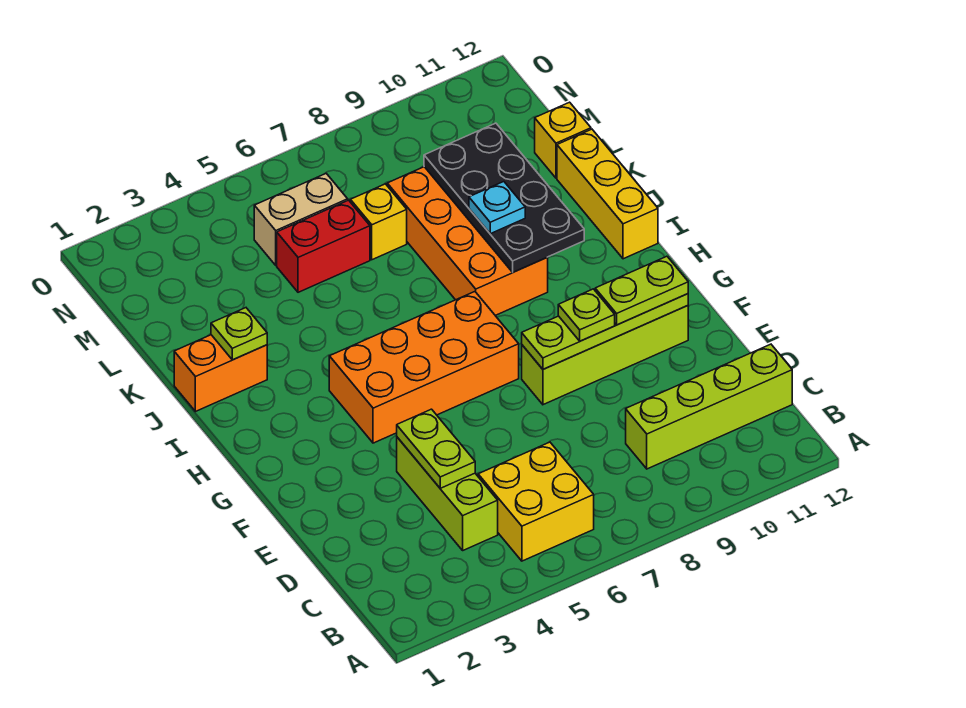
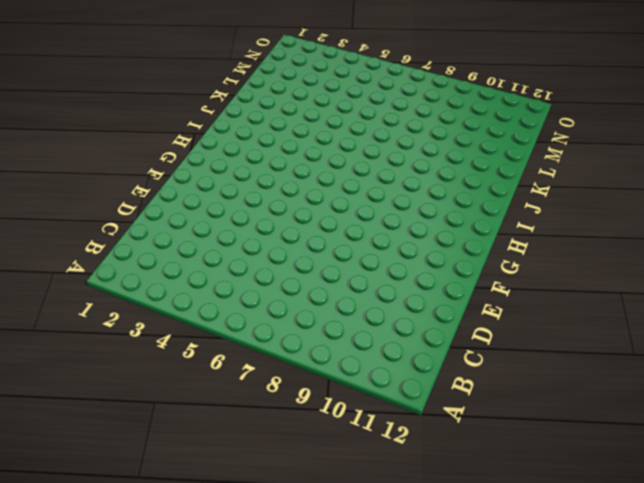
none -> yellow brick B5:C6 level 1
none -> lime brick C4:E4 level 1
none -> lime brick C9:C12 level 1

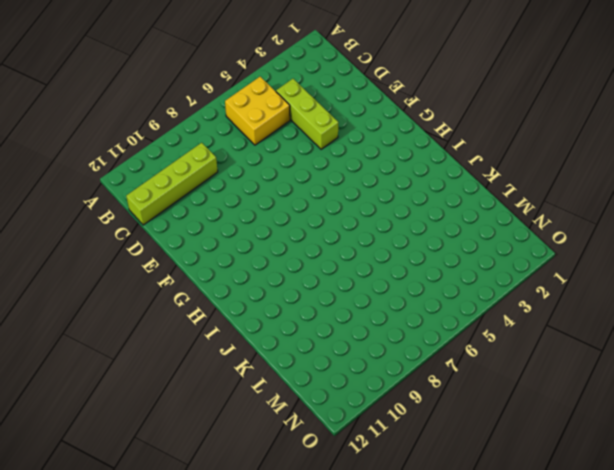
none -> lime brick F8:F11 level 1
none -> orange brick G4:H7 level 1
none -> orange brick I8:L9 level 1

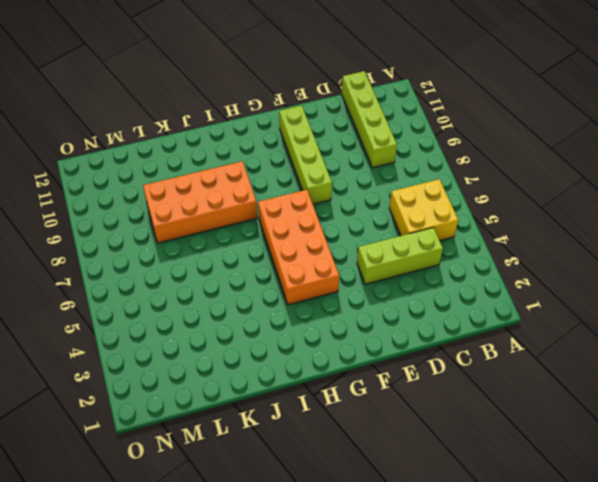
none -> yellow brick I12:K12 level 1
none -> orange brick J1:J2 level 1
none -> red brick L5:L6 level 1

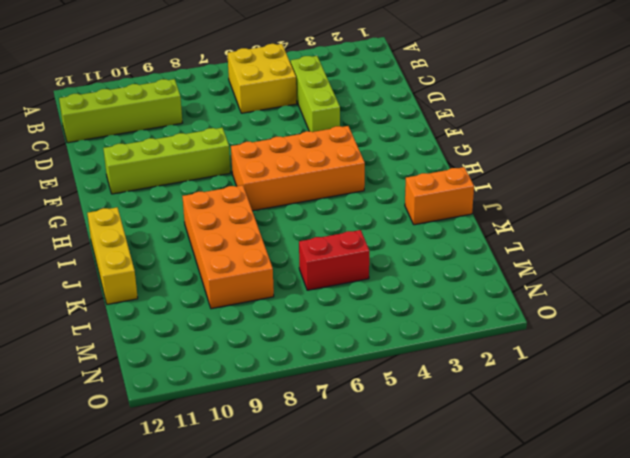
none -> yellow brick L7 level 1
none -> yellow brick L12 level 1
none -> tan brick M5:M6 level 1

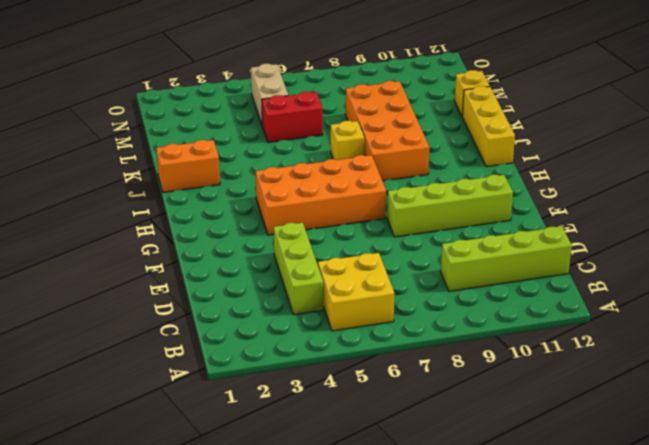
yellow brick J7 level 1 -> yellow brick L7 level 1
tan brick M5:N5 level 1 -> tan brick M5:M6 level 1
none -> lime plate D4:E4 level 2
none -> lime plate F8:F11 level 2
none -> black plate I9:L10 level 2

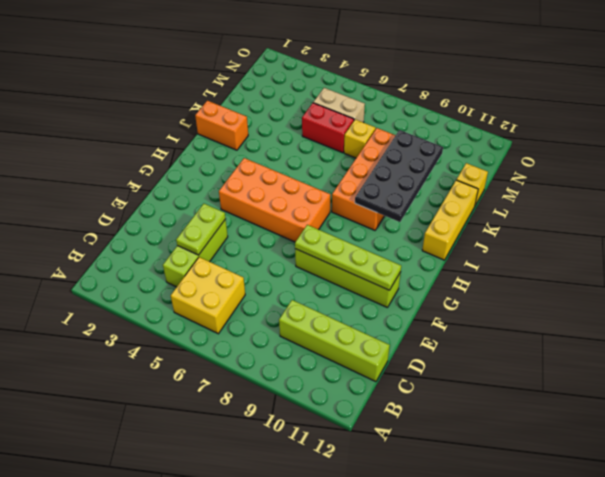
none -> lime plate J2 level 2
none -> lime plate F9 level 3
none -> lime plate F10:F11 level 3

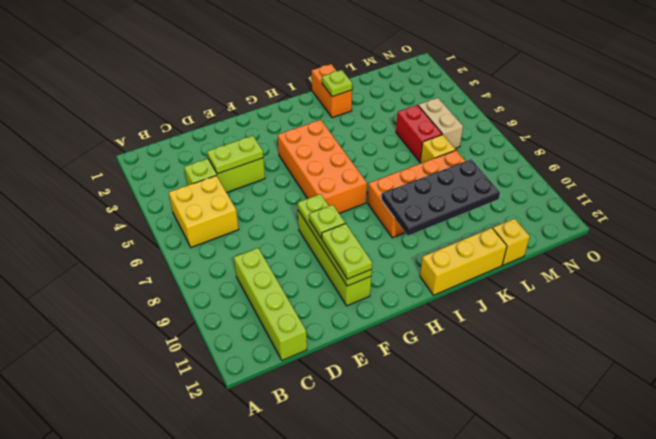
none -> cyan plate J9 level 3

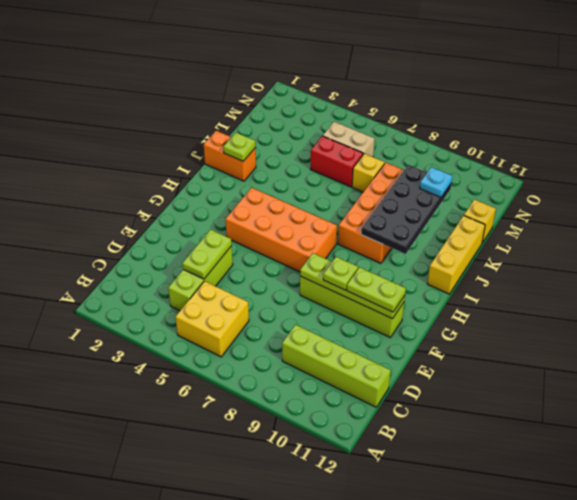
cyan plate L10 level 3 -> cyan plate J9 level 3

